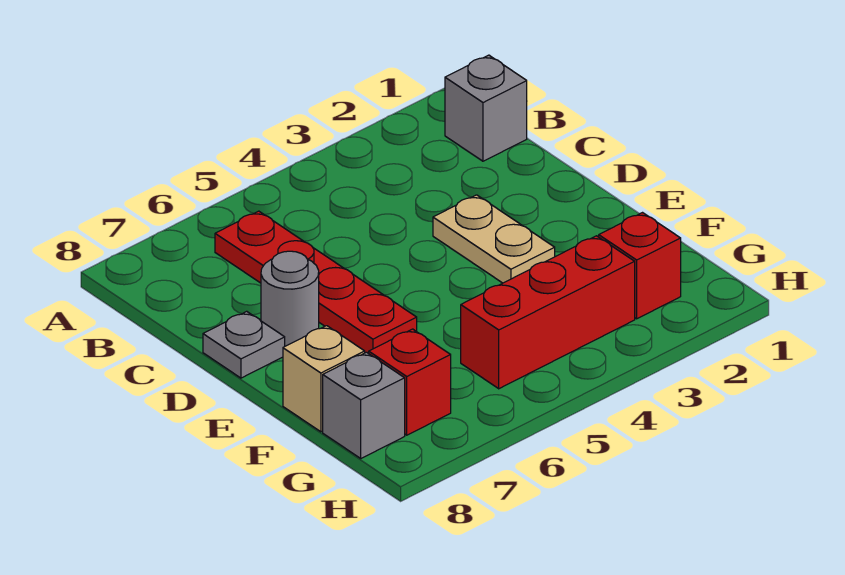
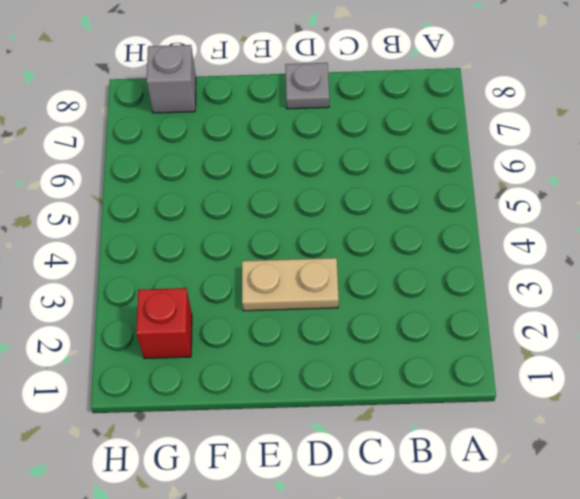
none -> grey brick B1 level 1
none -> red plate B6:E6 level 1

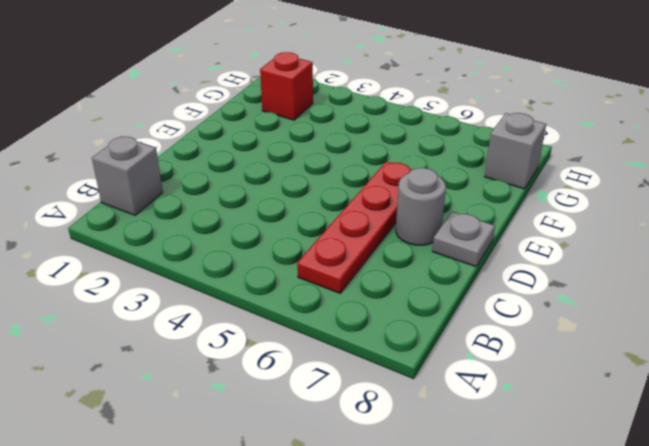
none -> tan plate D3:E3 level 1
none -> tan brick F8 level 1

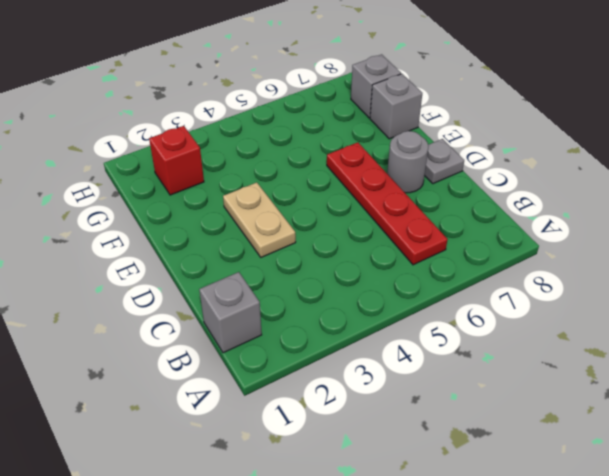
grey brick F8 level 1 -> tan brick F8 level 1
none -> red brick G3:G5 level 1
none -> red brick G7 level 1

